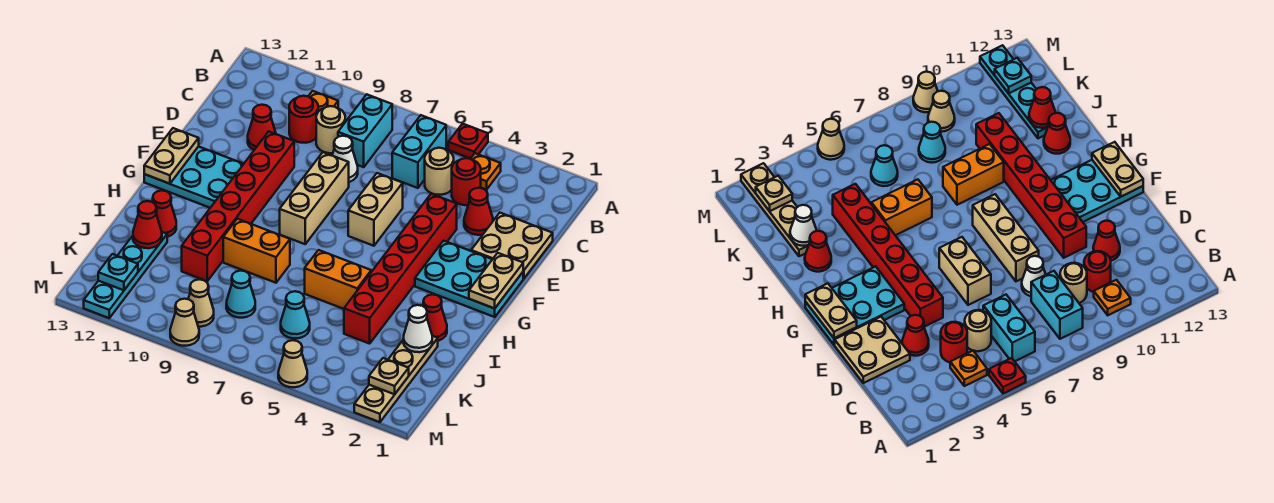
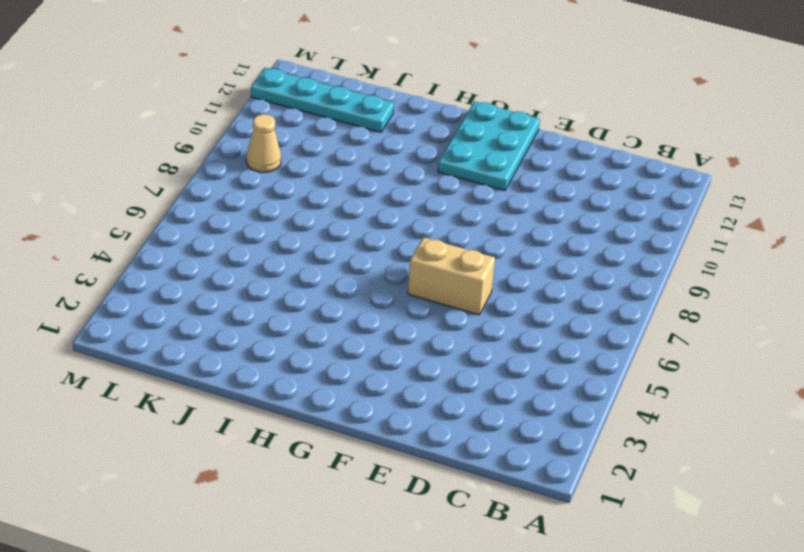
none -> red plate A5 level 1
none -> orange plate B4 level 1
none -> cyan brick B6:C6 level 1
none -> cyan brick B8:C8 level 1

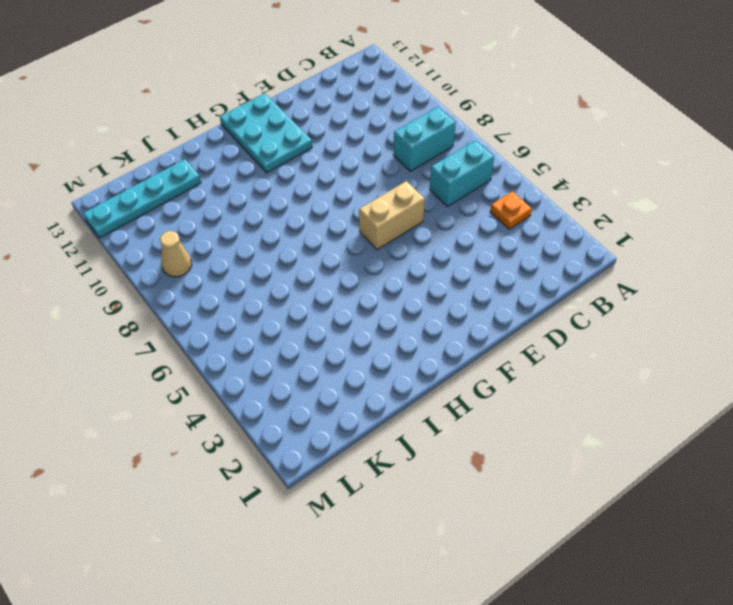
none -> red plate A5 level 1
none -> orange plate B10 level 1
none -> red round brick C4 level 1
none -> tan round brick C5 level 1

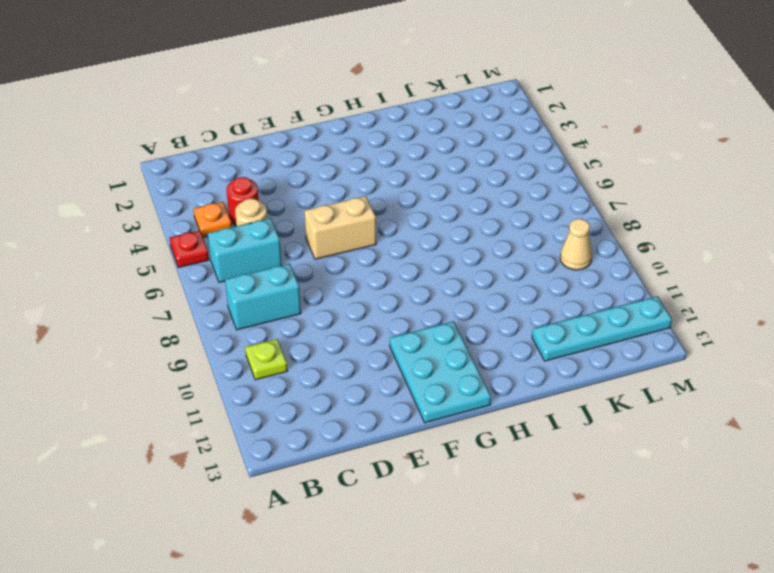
lime plate B10 level 1 -> orange plate B10 level 1
none -> tan round brick C9 level 1
none -> red round brick C10 level 1
none -> tan plate D1:E2 level 1
none -> red cone D3 level 1

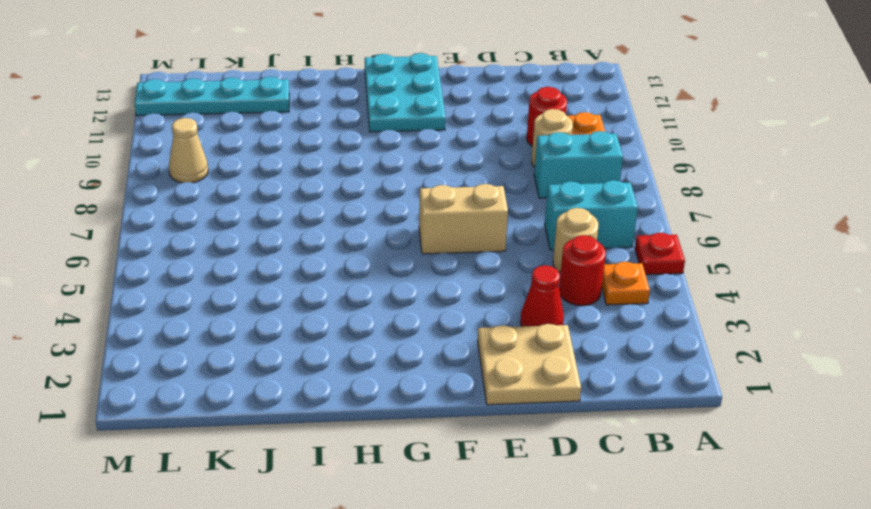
none -> white cone D8 level 1
none -> red cone D11 level 1
none -> red brick E4:J4 level 1
none -> tan brick E8:G8 level 1

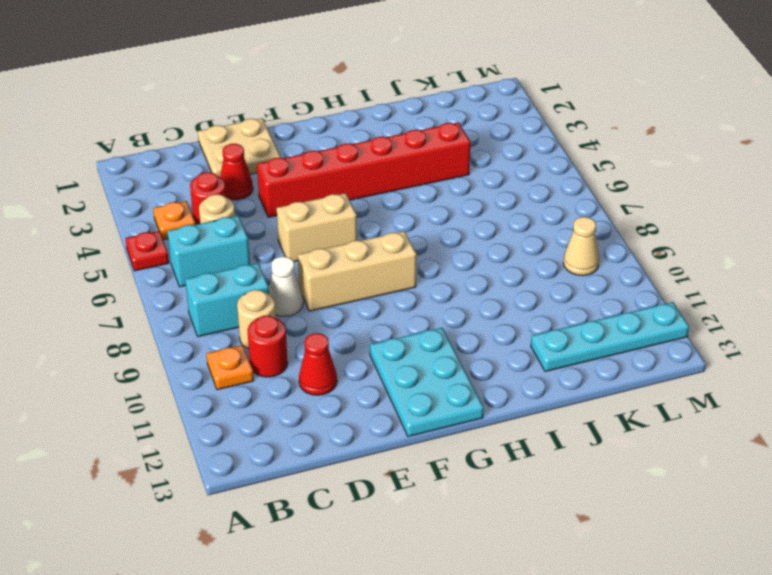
none -> red brick E10:J10 level 1
none -> cyan plate F1:G3 level 1
none -> red cone I2 level 1
none -> orange brick I5:I6 level 1

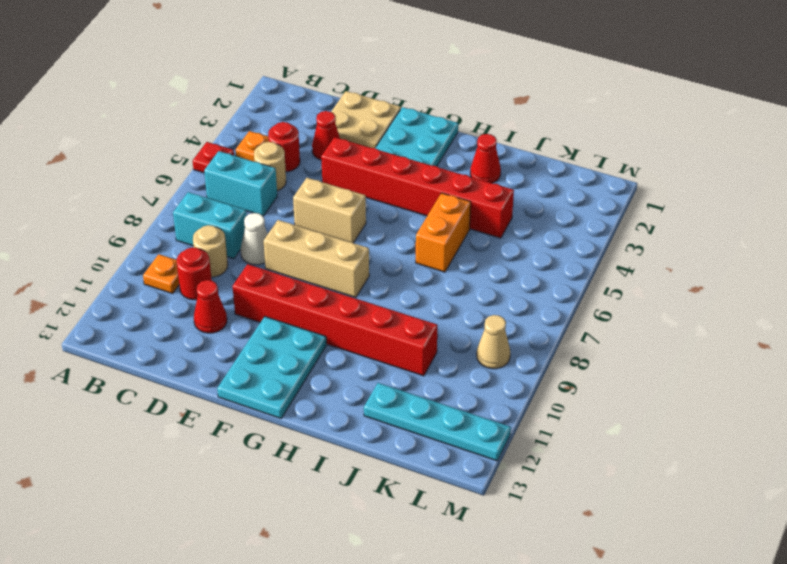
none -> orange brick I8:I9 level 1
none -> red cone I12 level 1
none -> tan plate J2:M2 level 1
none -> cyan cone K6 level 1

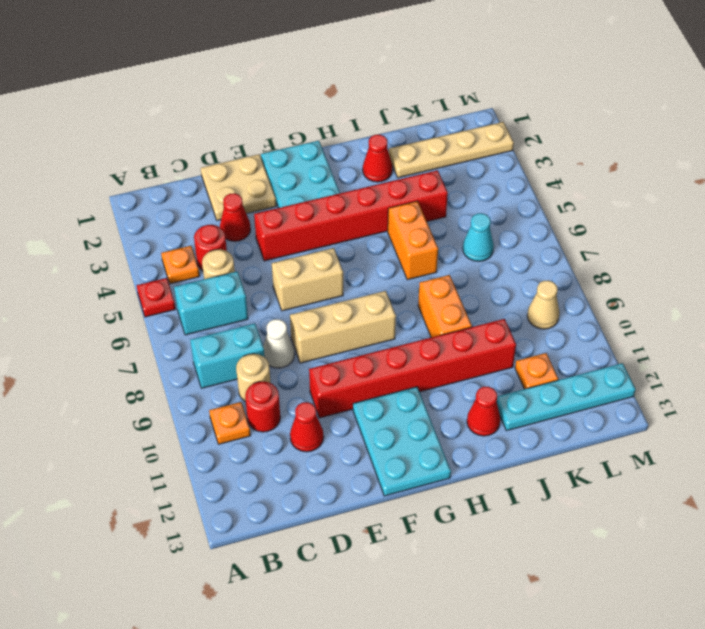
orange plate K11 level 1 -> none
none -> cyan cone K8 level 1
none -> tan cone M5 level 1
none -> tan cone M9 level 1
none -> tan plate F1:G1 level 2

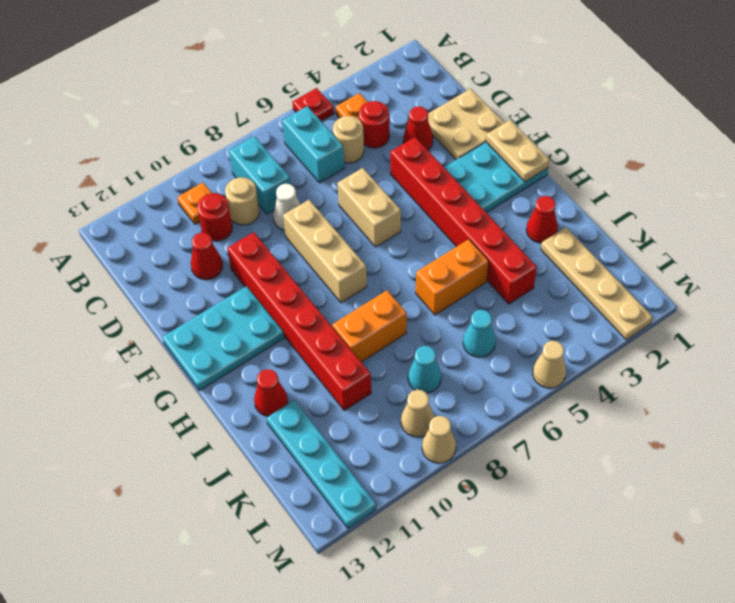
none -> tan plate F13:G13 level 2
none -> white cone J2 level 2
none -> red cone J12 level 2
none -> tan plate L2 level 2

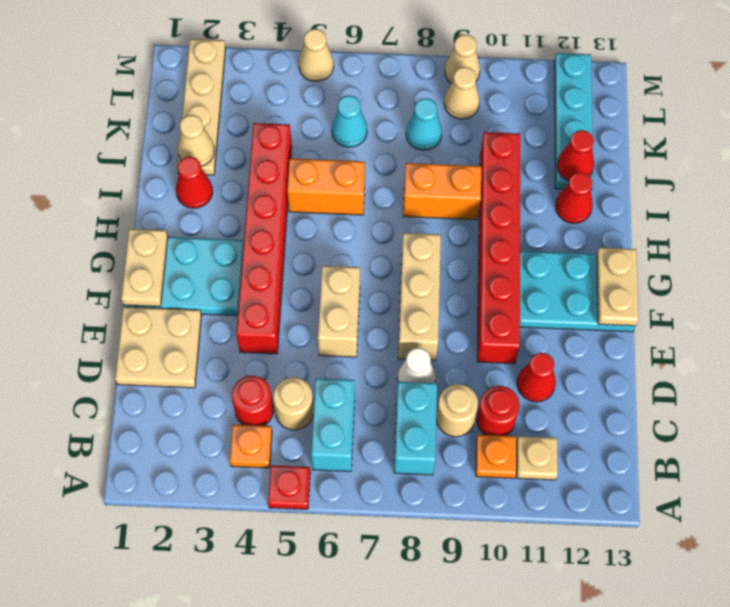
tan plate B11 level 1 -> tan plate L2 level 2
tan cone J2 level 2 -> white cone J2 level 2
none -> red cone D3 level 1
none -> cyan plate L12 level 2

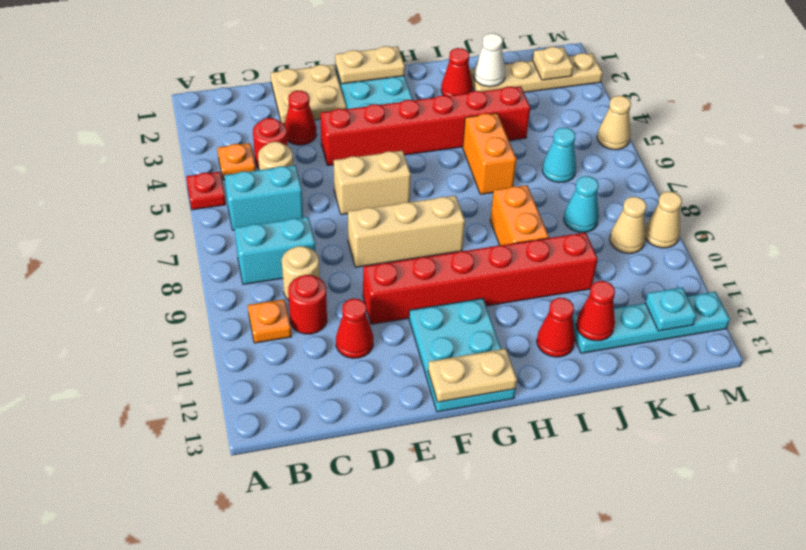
none -> white cone D8 level 1

